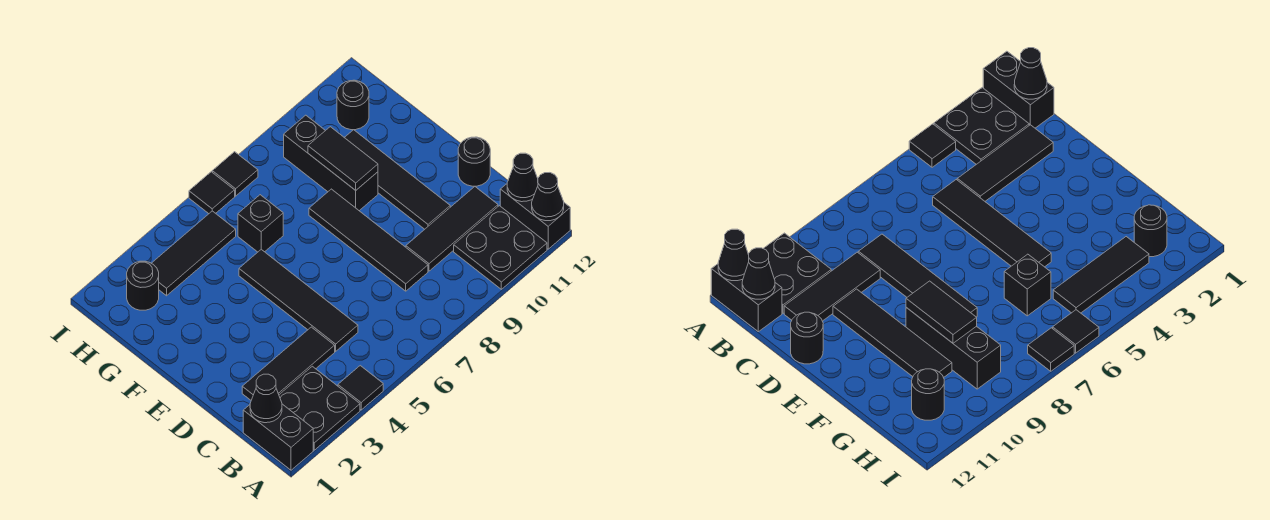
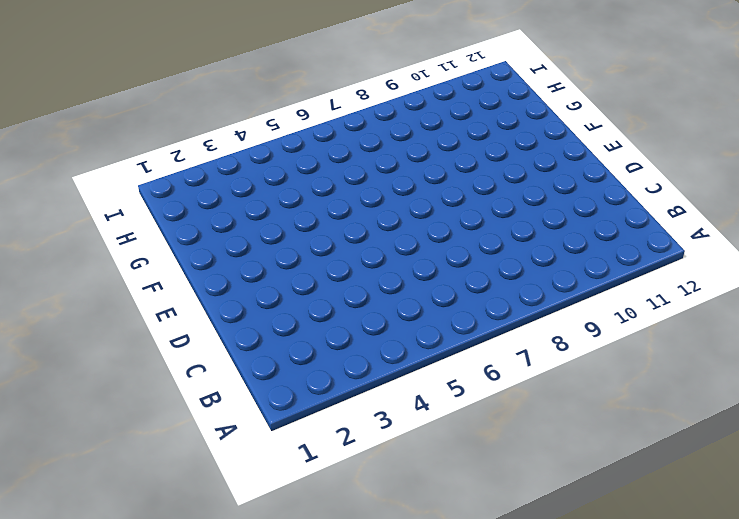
none -> black brick A1:B1 level 1
none -> black plate A2:B3 level 1
none -> black tile A4 level 1

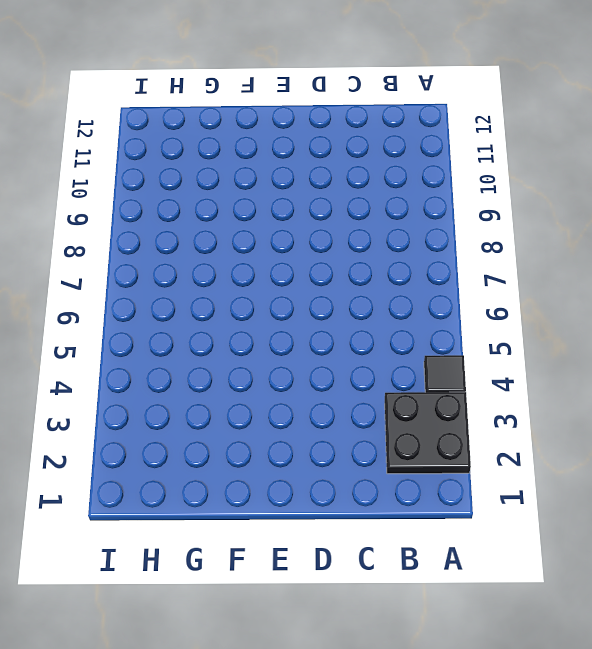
none -> black brick A1:B1 level 1
none -> black plate A10:B11 level 1
none -> black brick A12:B12 level 1

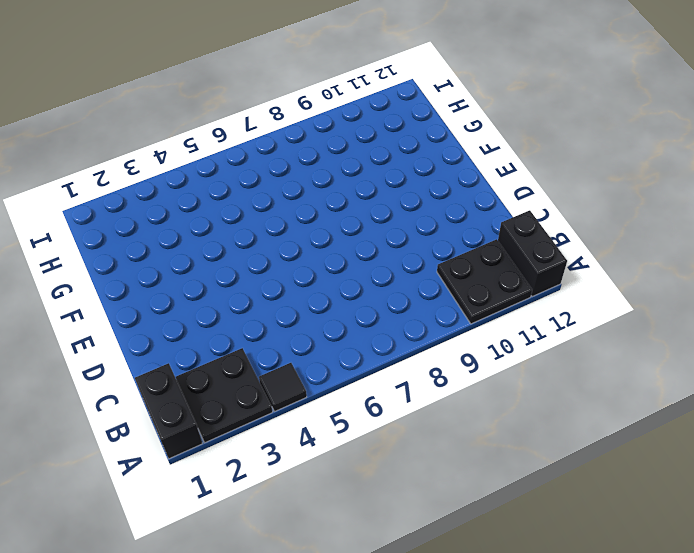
none -> black tile C2:C4 level 1
none -> black tile C5:F5 level 1
none -> black tile C8:F8 level 1

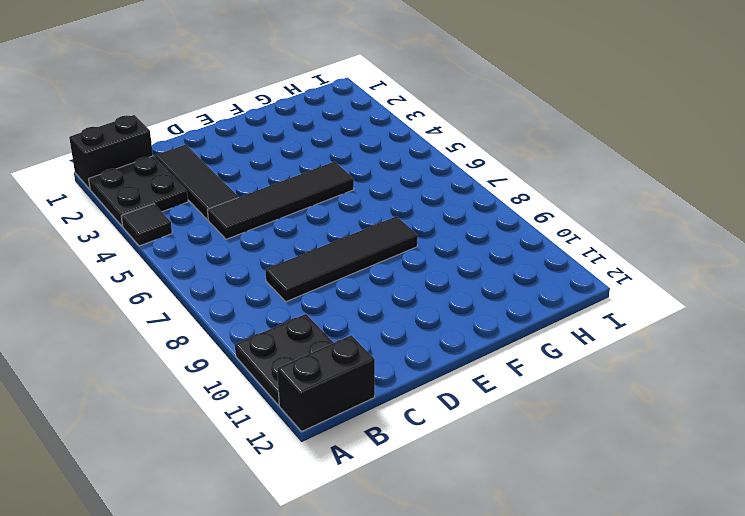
none -> black tile C9:C11 level 1
none -> black tile D10:G10 level 1
none -> black round brick D12 level 1

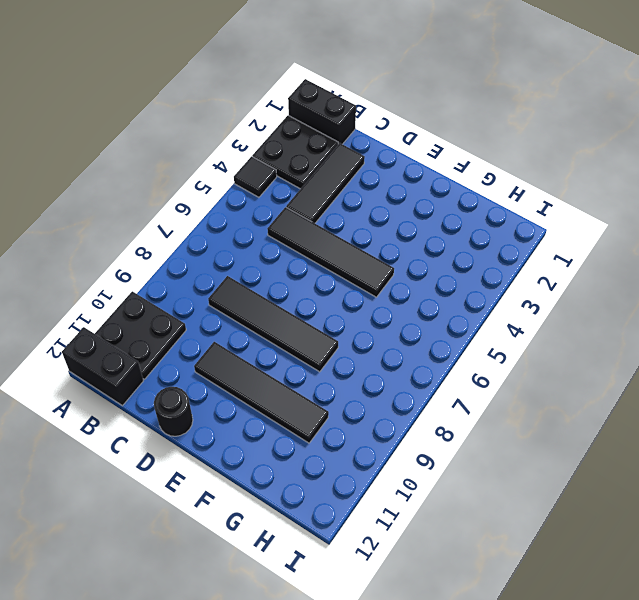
none -> black tile C9:C11 level 1
none -> black brick F9:H9 level 1
none -> black brick G6 level 1

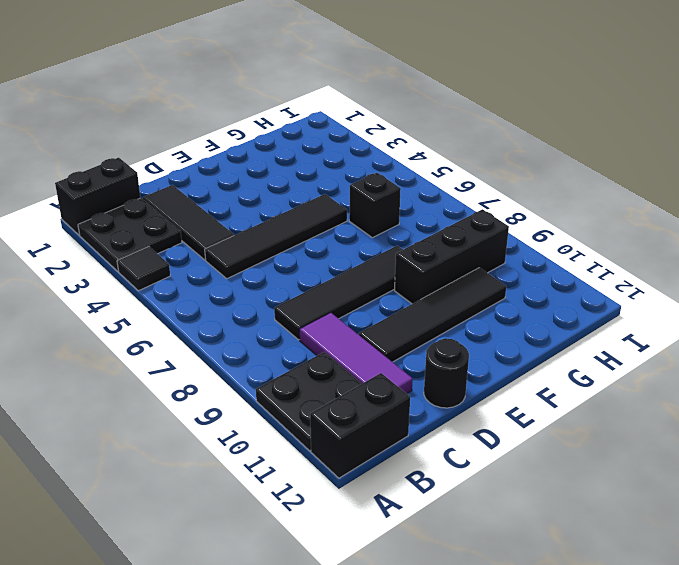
purple tile C9:C11 level 1 -> black tile C9:C11 level 1
none -> black round brick H2 level 1
none -> black tile H3:H5 level 1
none -> black round brick H11 level 1

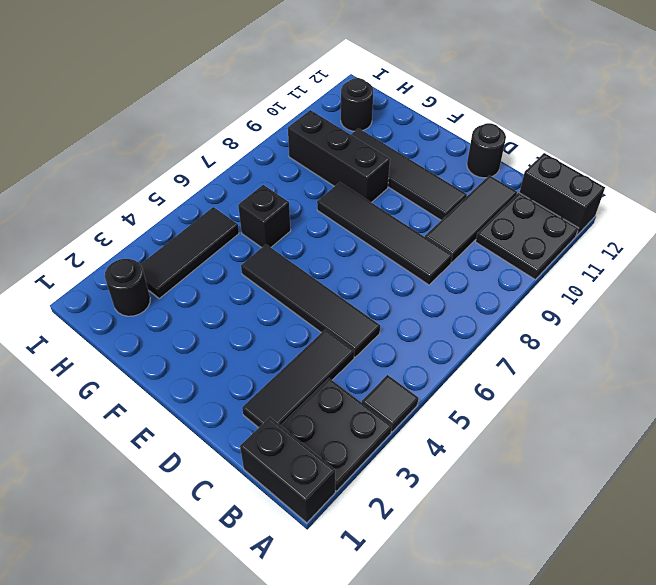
none -> black tile I6 level 1
none -> black tile I7 level 1
none -> black cone A12 level 2

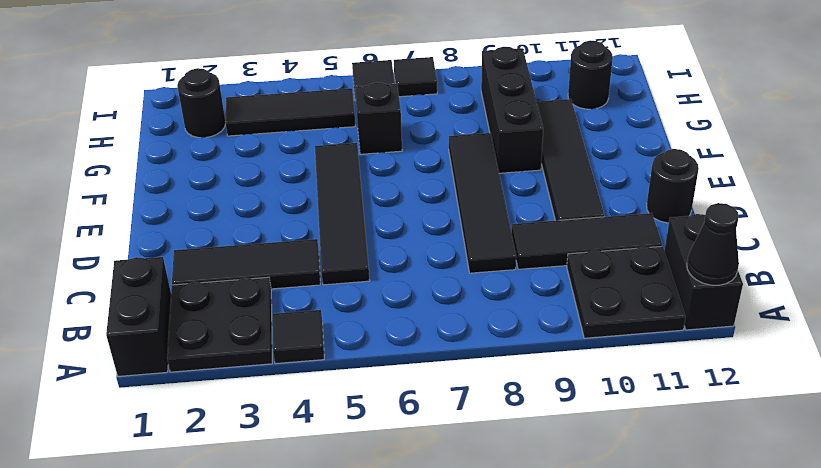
none -> black cone B1 level 2
none -> black cone B12 level 2
none -> black tile F9:G9 level 2

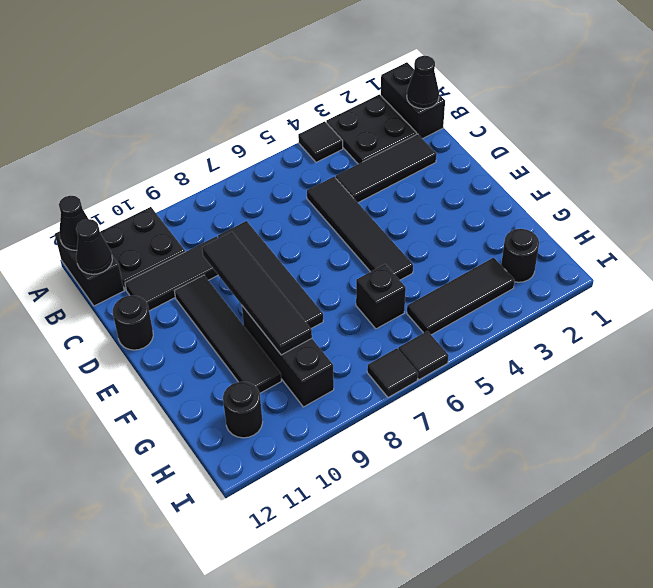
black tile D9:G9 level 2 -> black tile F9:G9 level 2

